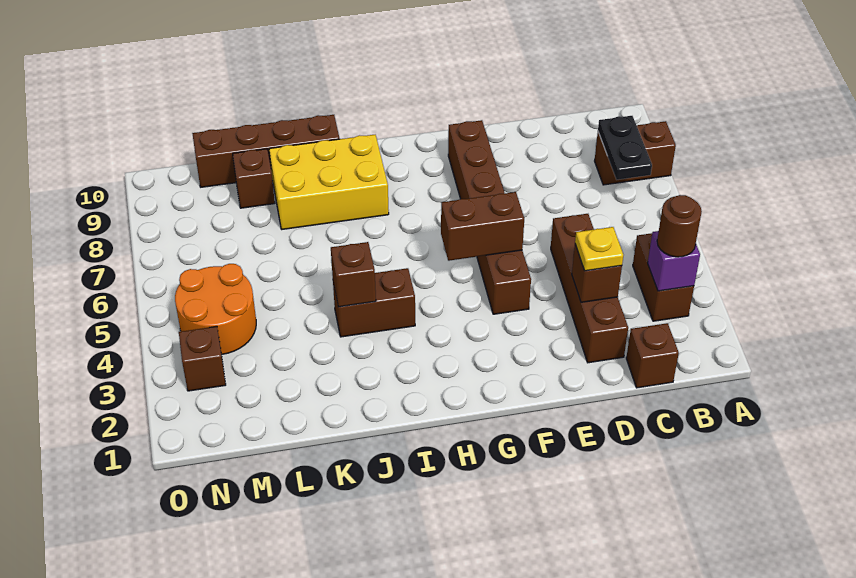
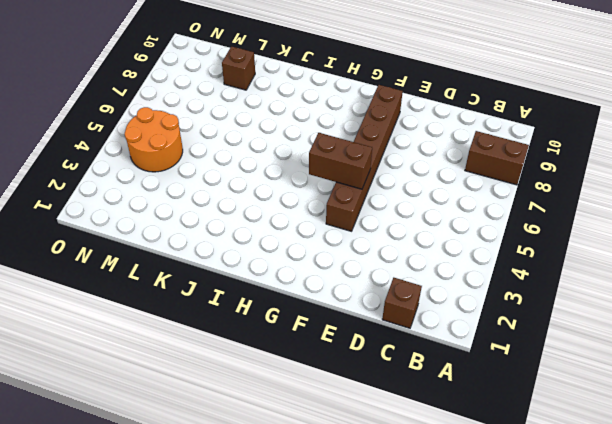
none -> brown brick B3:B4 level 1
none -> brown brick D2:D5 level 1
none -> brown brick I4:J4 level 1

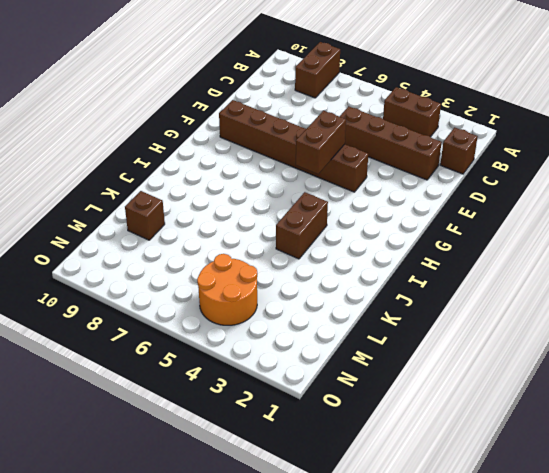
none -> yellow brick I8:K9 level 1
none -> brown brick J10:M10 level 1
none -> brown brick N3 level 1

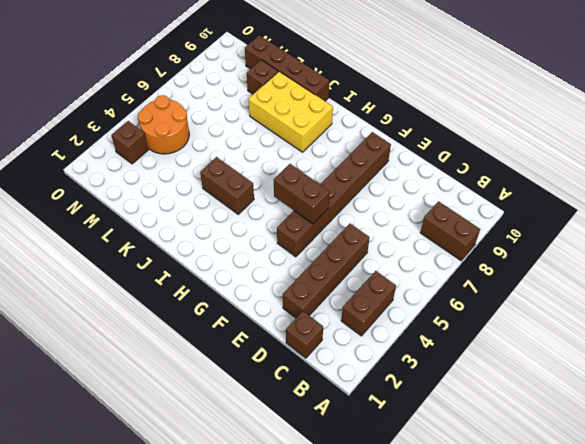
none -> purple brick B3 level 2
none -> black plate B7:B8 level 2
none -> brown brick D3 level 2

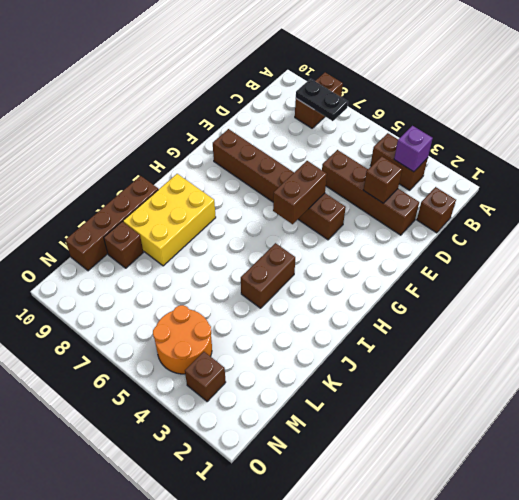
none -> brown brick J4 level 2
none -> brown round brick B3 level 3
none -> yellow plate D3 level 3

